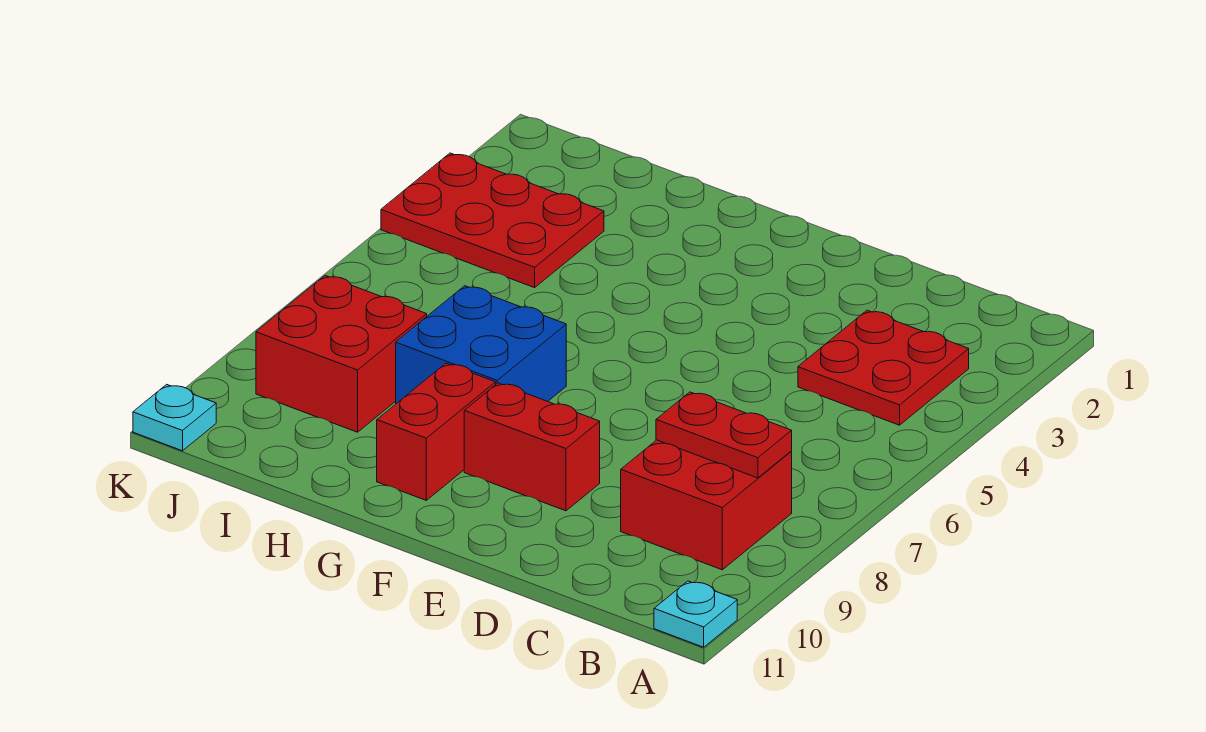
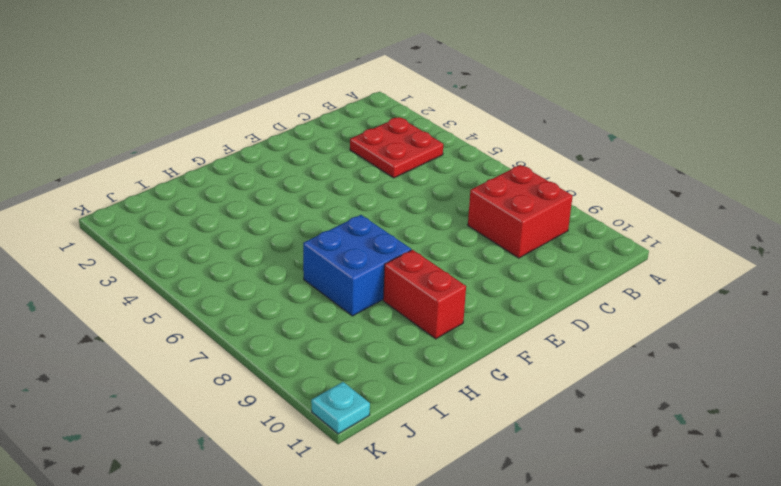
none -> cyan plate A11 level 1
none -> red brick E9:F9 level 1

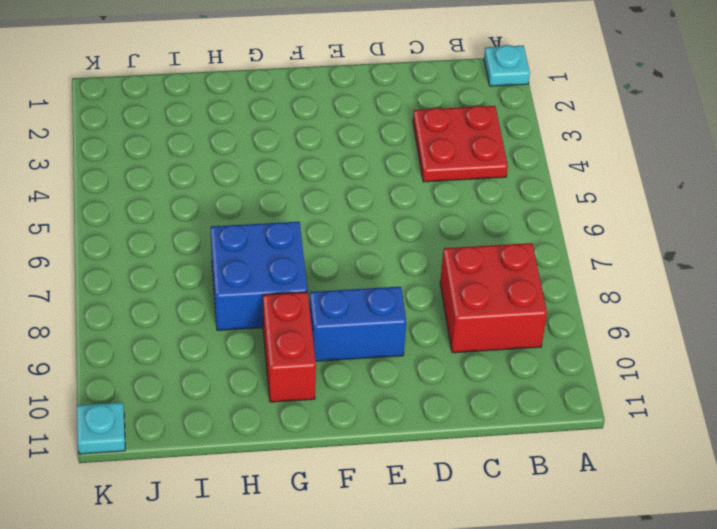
cyan plate A1 level 1 -> cyan plate A11 level 1
blue brick E9:F9 level 1 -> red brick E9:F9 level 1
none -> red plate I3:K4 level 1
none -> red brick I8:J9 level 1

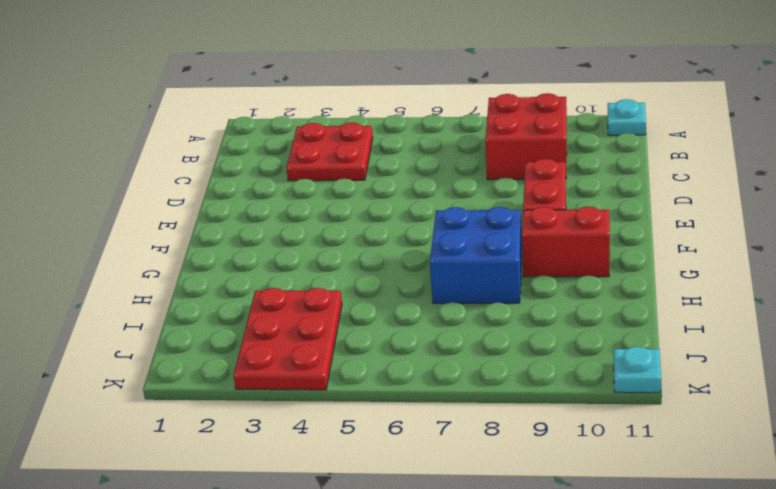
none -> red brick I8:J9 level 1
none -> red plate B8:C8 level 2

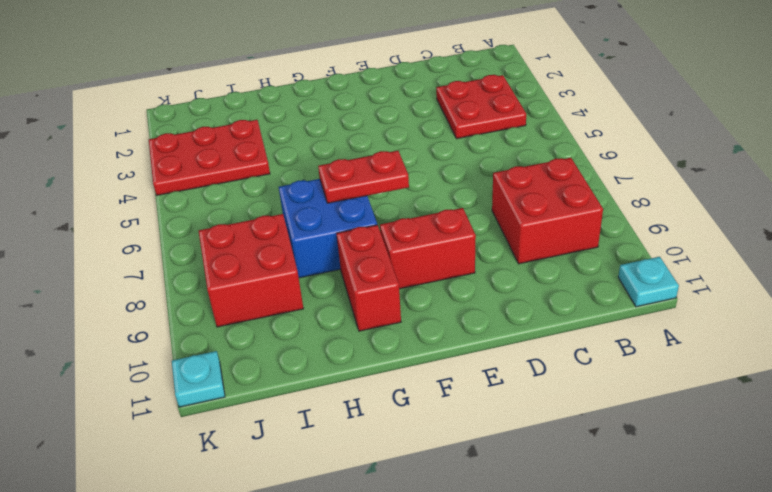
red plate F7:G7 level 2 -> red plate B8:C8 level 2

